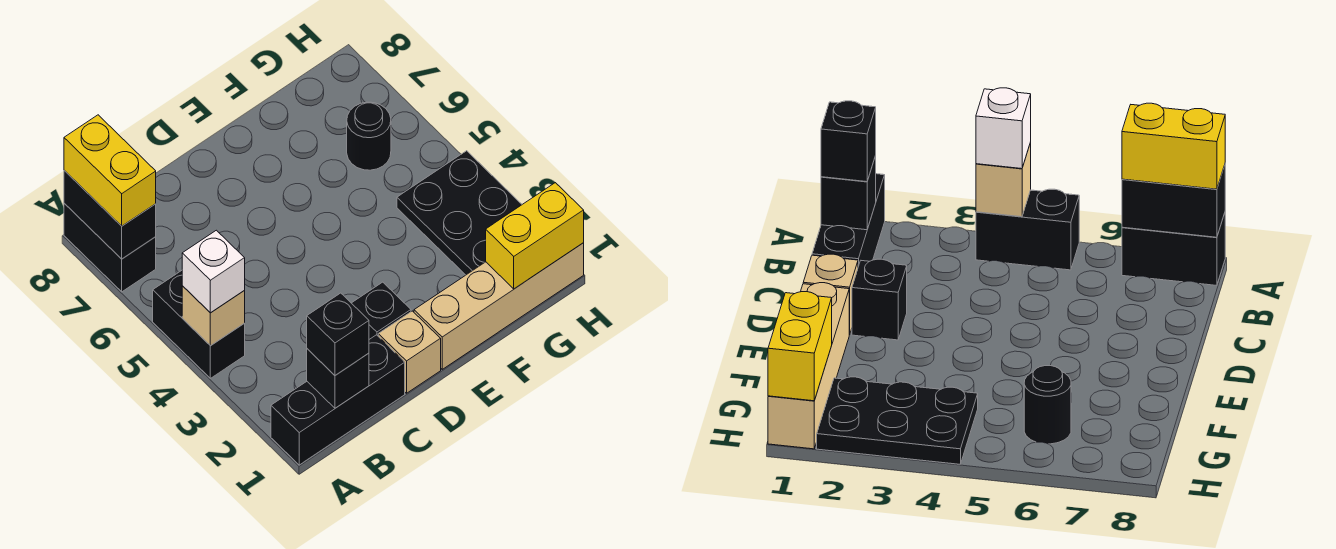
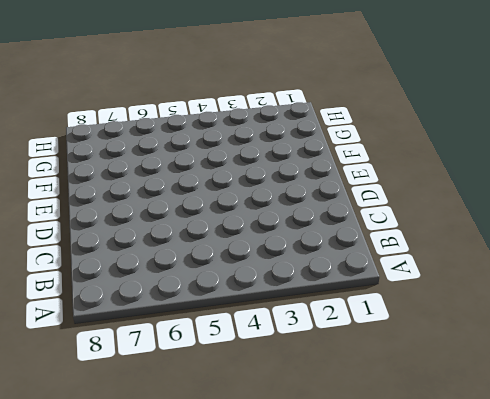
none -> black brick A1:C1 level 1
none -> black brick A4:A5 level 1
none -> black brick A7:A8 level 1

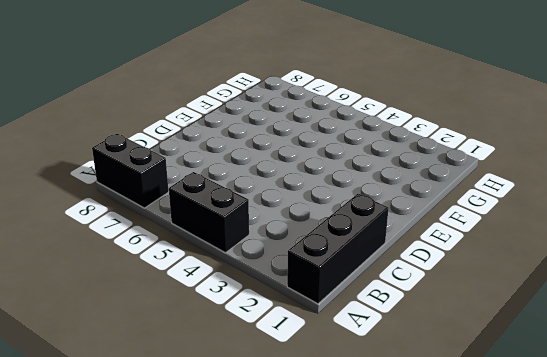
none -> tan brick D1 level 1
none -> black brick D2 level 1
none -> tan brick E1:H1 level 1

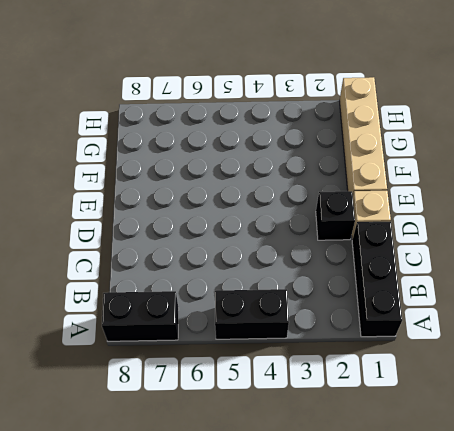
none -> black plate G2:H4 level 1
none -> black round brick G6 level 1
none -> tan brick A4 level 2

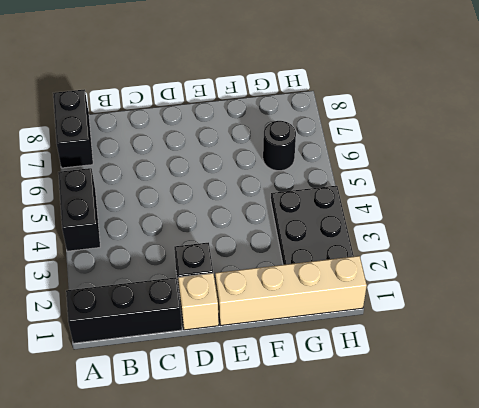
none -> tan brick A4 level 2
none -> black brick A7:A8 level 2
none -> black brick B1 level 2

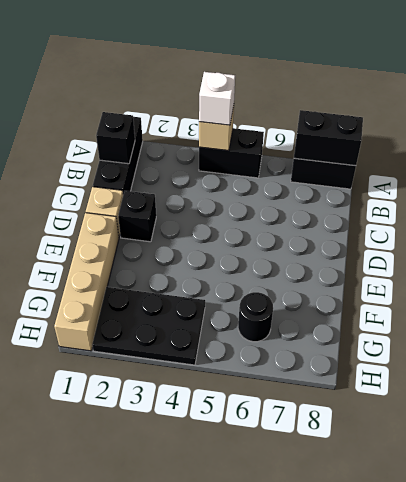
none -> yellow brick G1:H1 level 2
none -> yellow brick A7:A8 level 3
none -> black brick B1 level 3

